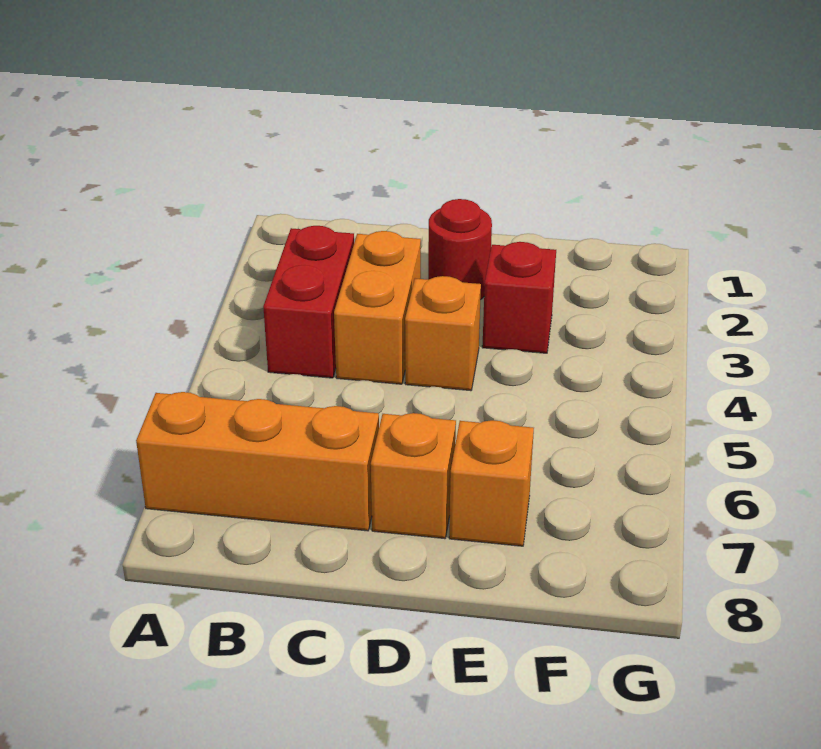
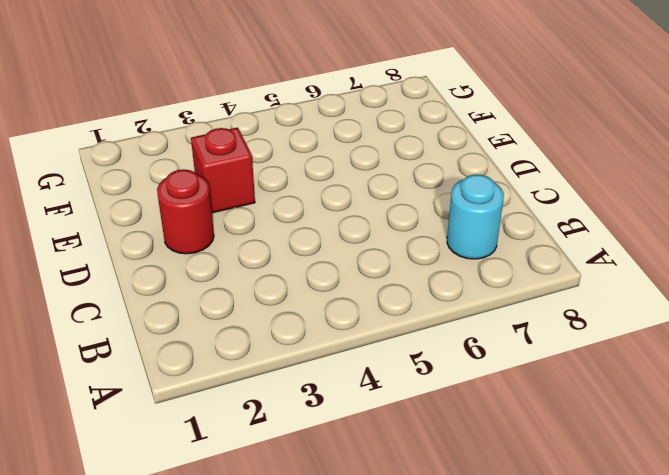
cyan round brick B7 level 1 -> orange brick A7:C7 level 1
none -> red brick B3:B4 level 1
none -> orange brick C3:C4 level 1

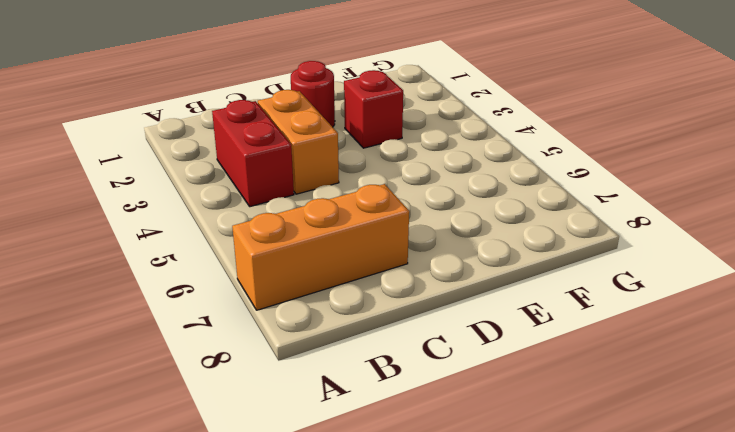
none -> orange brick D4 level 1
none -> orange brick D7 level 1

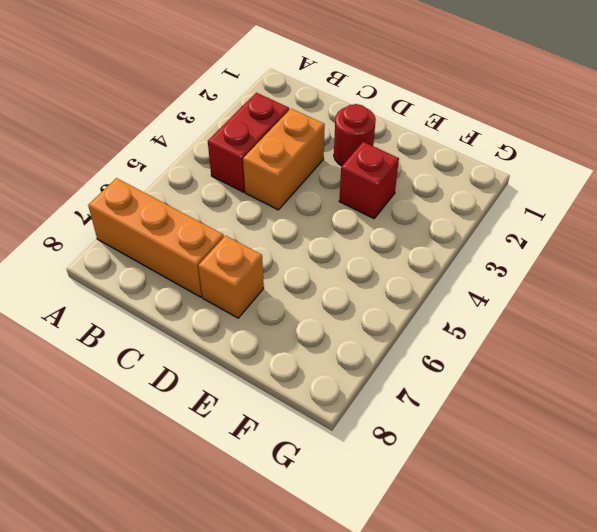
none -> orange brick D4 level 1
none -> orange brick E7 level 1

